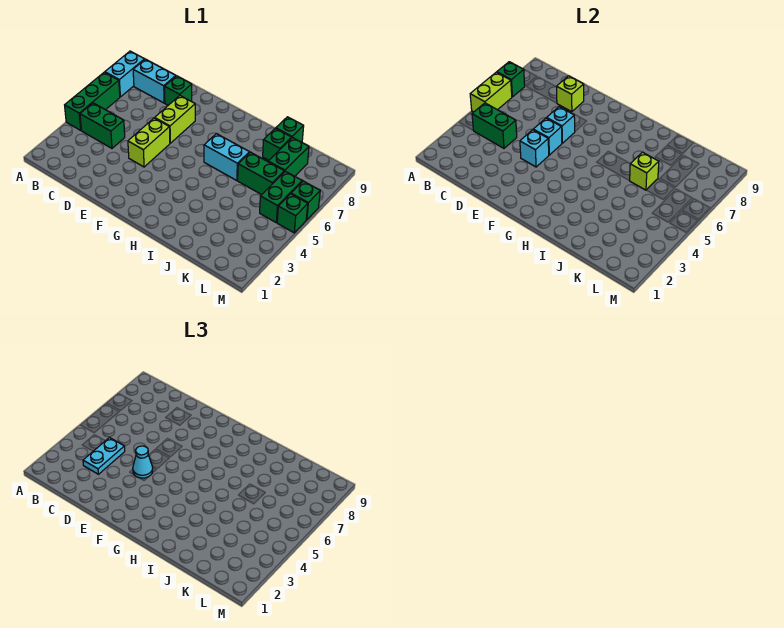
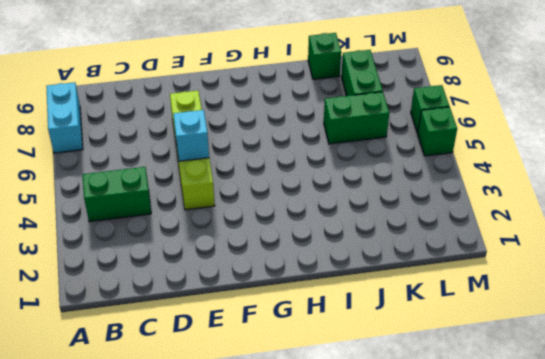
none -> green brick A4:A6 level 1
none -> cyan brick B8:C8 level 1
none -> green brick D8 level 1

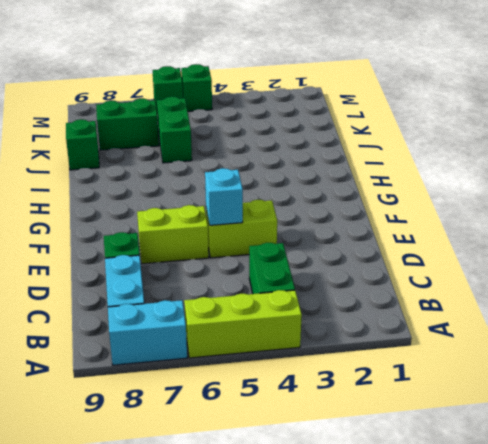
lime brick A4:A6 level 1 -> green brick A4:A6 level 1
none -> cyan brick H6:I6 level 1
none -> green brick J8 level 1
none -> green brick L5:L6 level 1

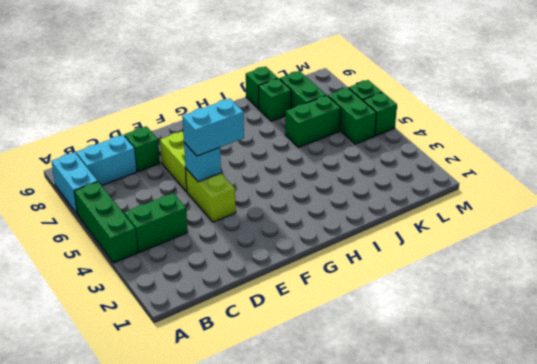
cyan brick E5:F5 level 3 -> cyan brick H6:I6 level 1
none -> lime brick A5:A6 level 2
none -> green brick A7 level 2
none -> green brick B4:C4 level 2

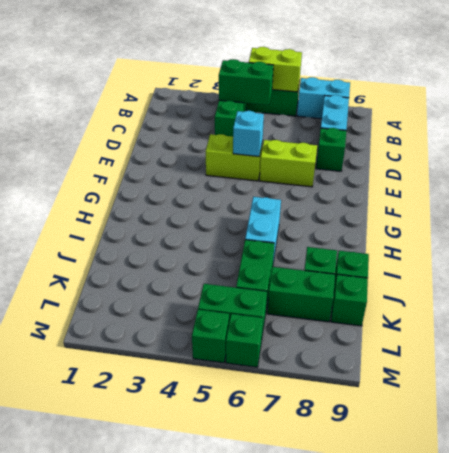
green brick B4:B5 level 2 -> green brick B4:C4 level 2
green brick K9 level 1 -> green brick A7 level 2
none -> lime brick D8 level 2
none -> cyan brick E4 level 2
none -> cyan brick E6 level 2

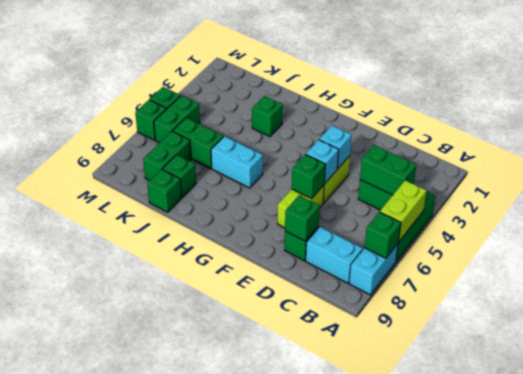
green brick D8 level 2 -> lime brick D8 level 2
green brick E6 level 2 -> cyan brick E6 level 2
green brick I3 level 1 -> none
none -> lime brick J6 level 2
none -> cyan plate C3:C4 level 3
none -> cyan cone E4 level 3

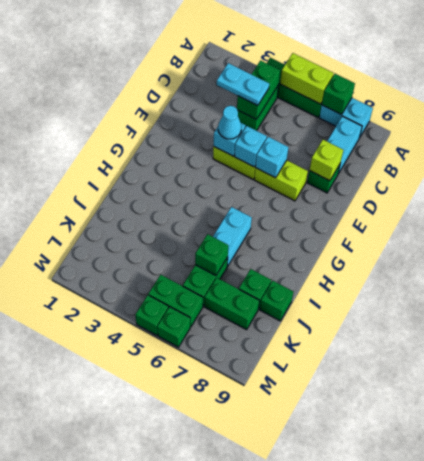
green brick J6 level 2 -> lime brick J6 level 2

